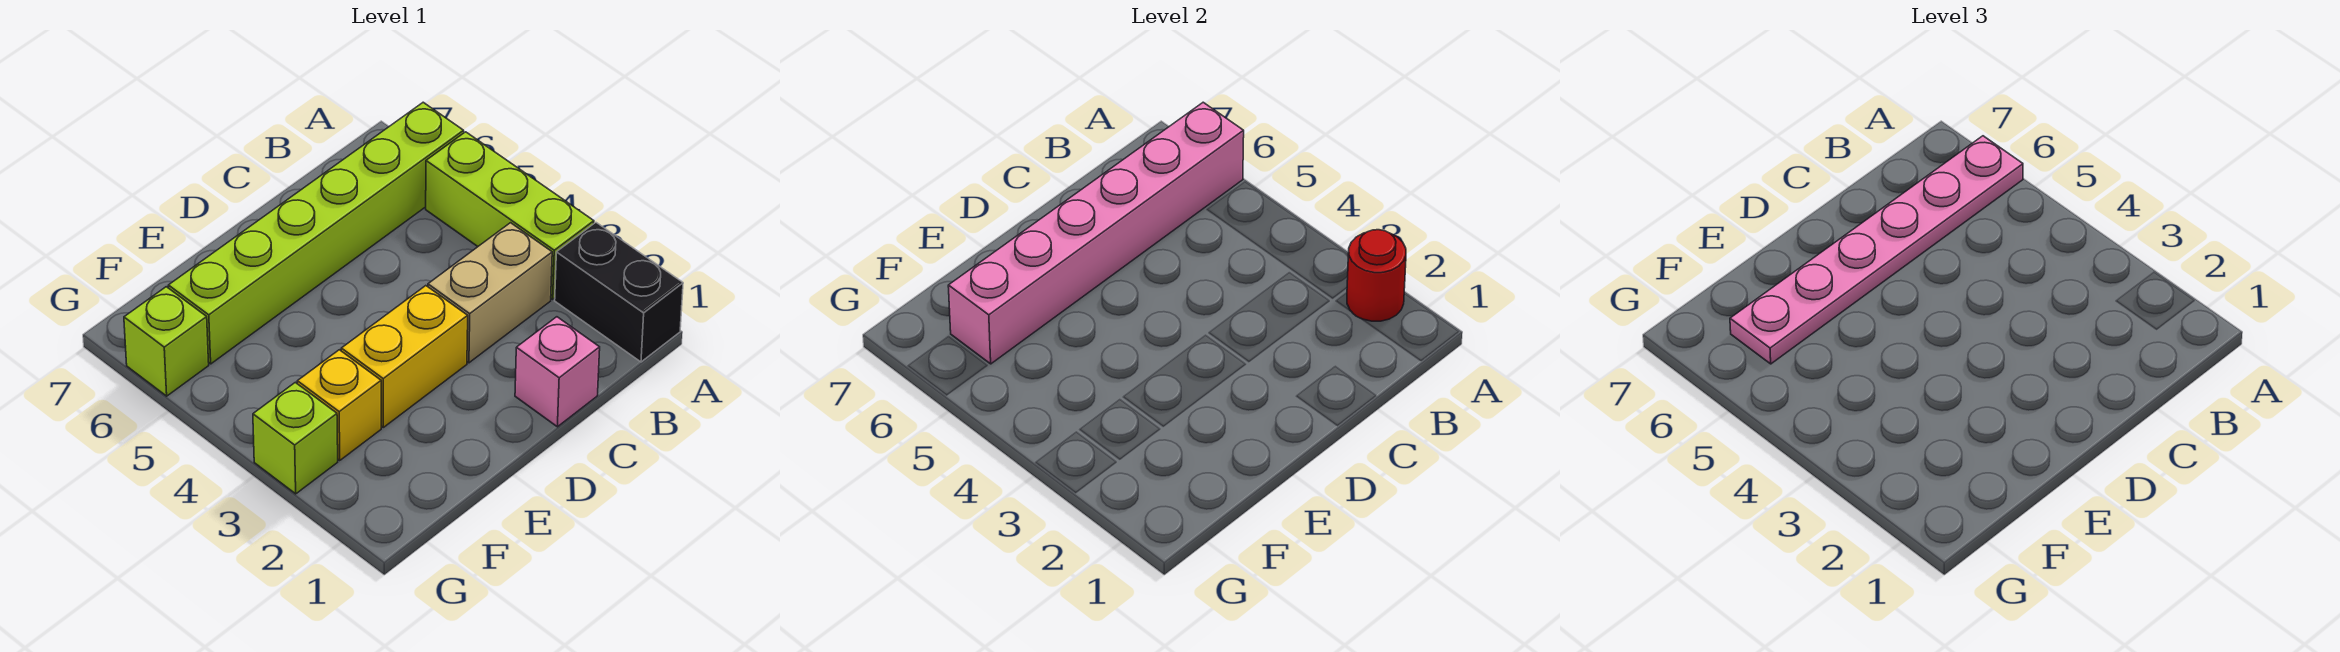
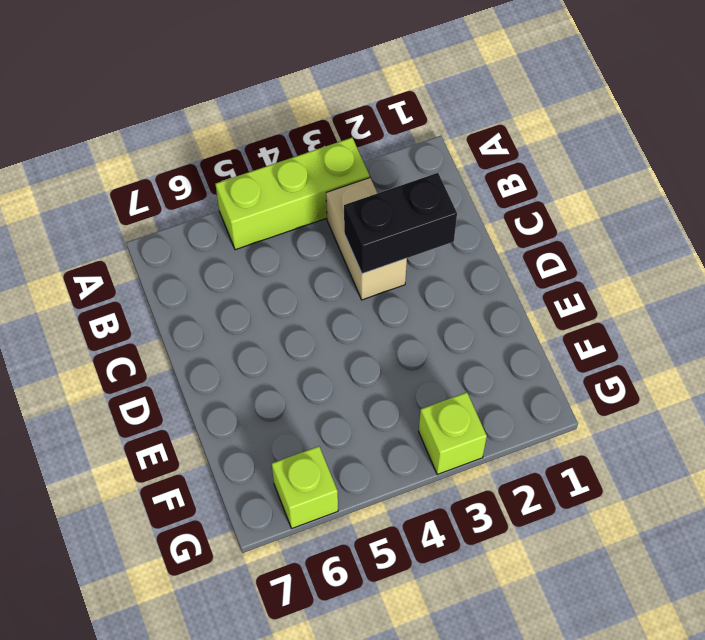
black brick C2:C3 level 2 -> black brick A1:A2 level 1
none -> lime brick A6:F6 level 1
none -> pink brick C1 level 1
none -> yellow brick D3:E3 level 1

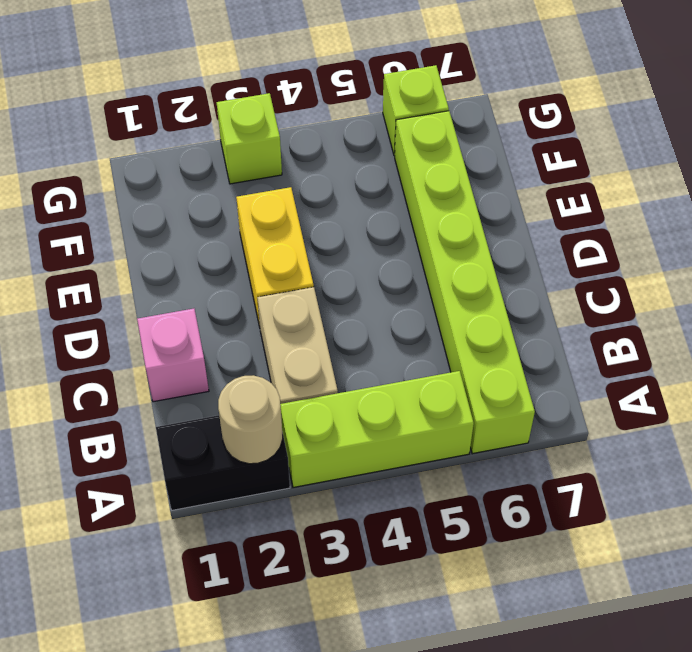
tan round brick A2 level 2 -> red round brick A2 level 2
none -> yellow brick F3 level 1
none -> pink brick A6:F6 level 2
none -> pink plate A6:F6 level 3

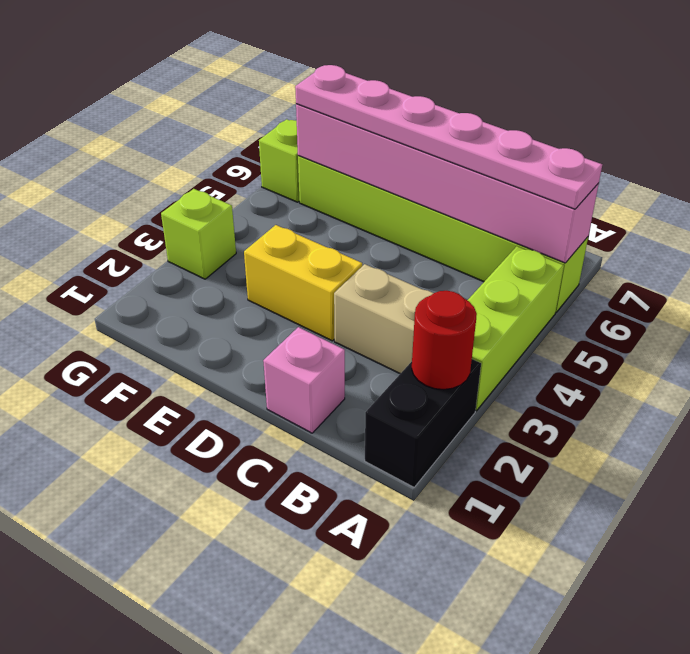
none -> yellow brick F3 level 1

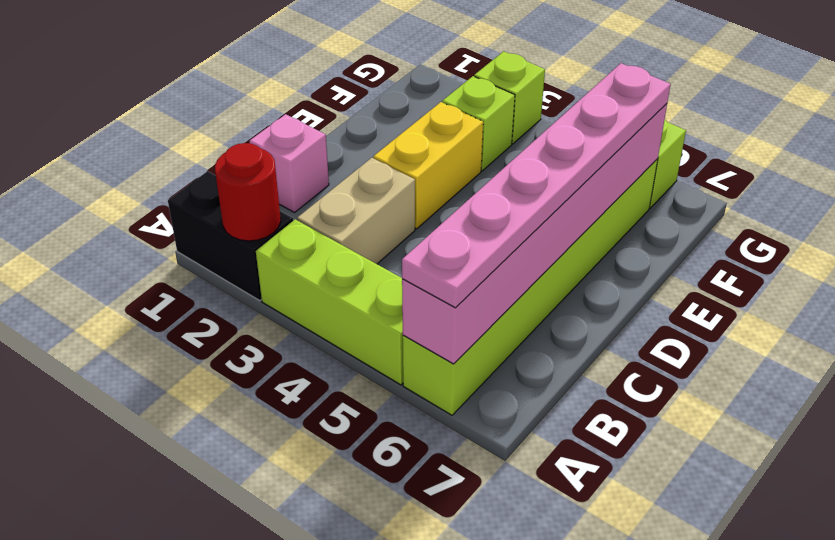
lime brick F3 level 1 -> yellow brick F3 level 1

